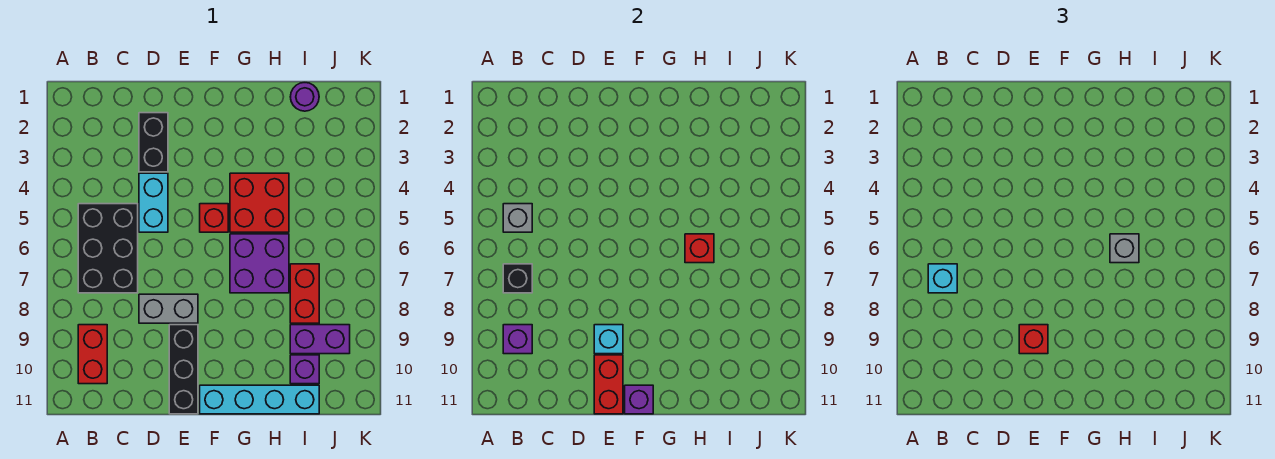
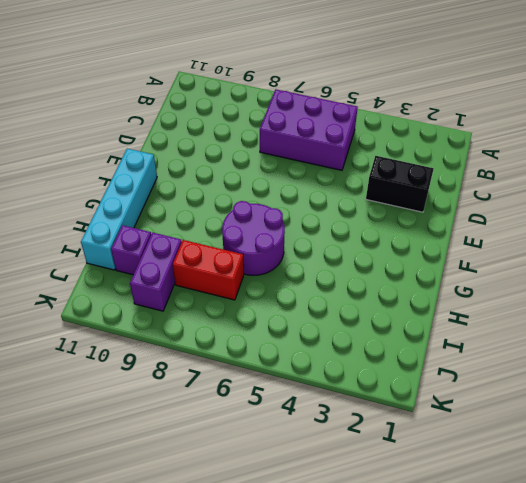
purple brick B5:C7 level 1 -> black brick B5:C7 level 1
purple round brick G6:H7 level 1 -> purple brick G6:H7 level 1
none -> red brick B9:B10 level 1
none -> cyan brick D4:D5 level 1
none -> grey brick D8:E8 level 1

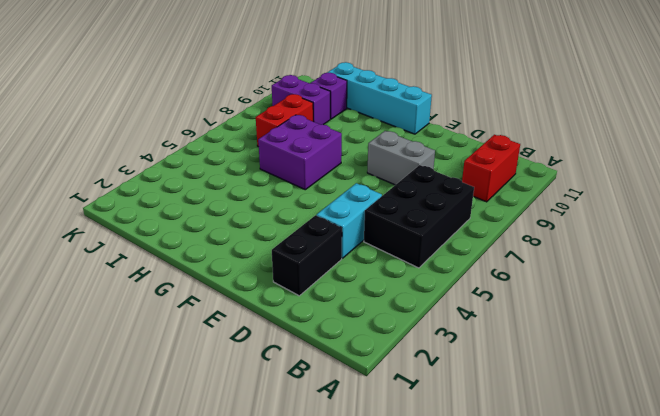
none -> black brick E9:E11 level 1
none -> red brick F5 level 1
none -> red brick G4:H5 level 1

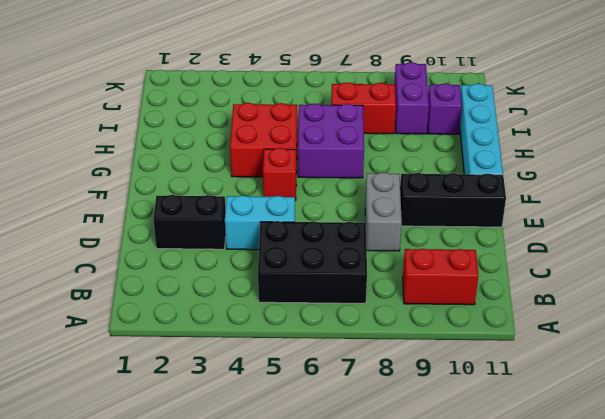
none -> purple round brick I1 level 1
none -> grey brick B5 level 2
none -> black brick B7 level 2

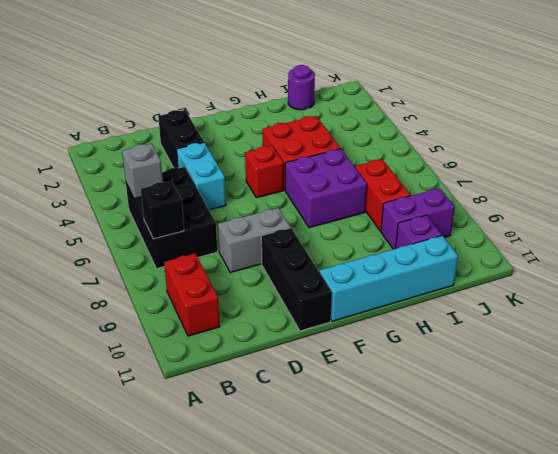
none -> purple brick B9 level 2
none -> cyan brick E9 level 2
none -> red brick E10:E11 level 2

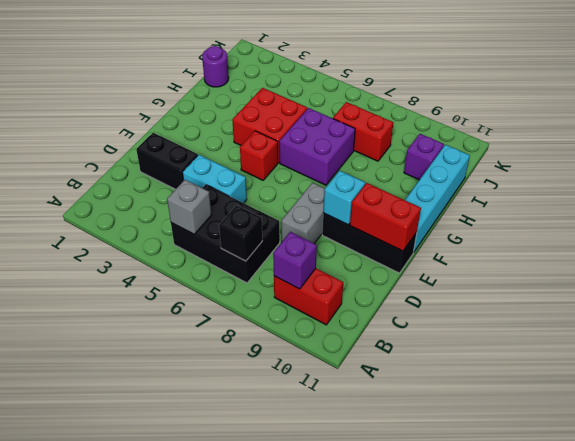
none -> purple brick I9:J9 level 1
none -> purple brick F11 level 2
none -> red brick H6 level 2

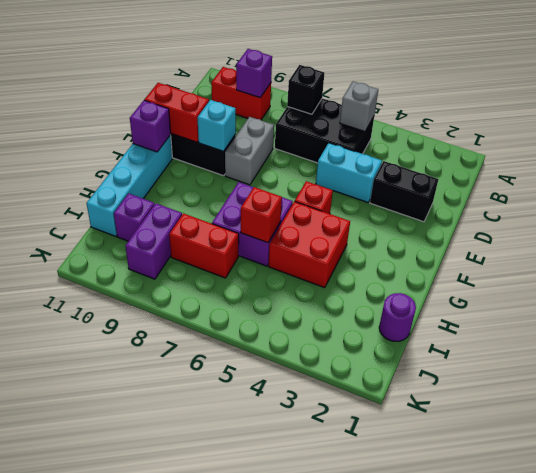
none -> cyan brick B7 level 3
none -> red brick E9 level 3
none -> grey brick H6 level 3

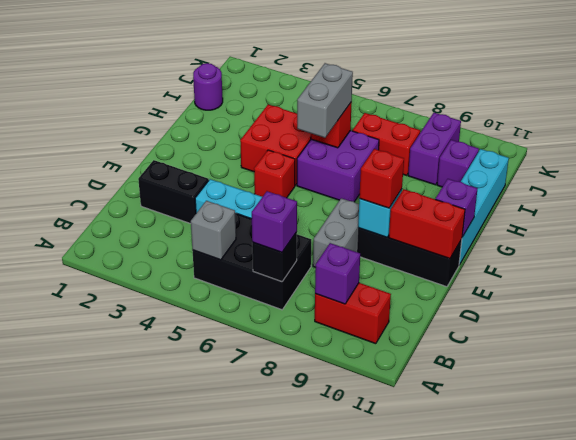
purple brick B7 level 3 -> cyan brick B7 level 3
grey brick G6:H6 level 3 -> grey brick H6 level 3

